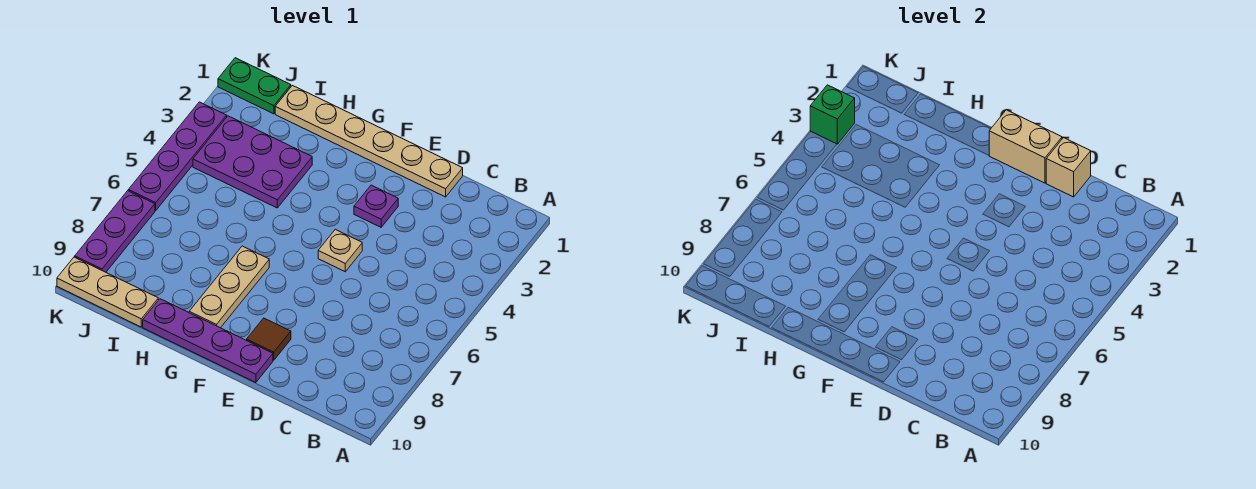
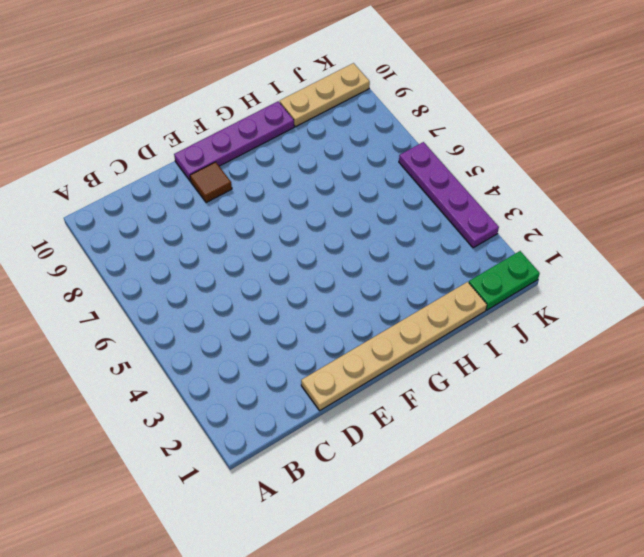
none -> purple plate E3 level 1
none -> tan plate E5 level 1
none -> tan plate G7:G9 level 1

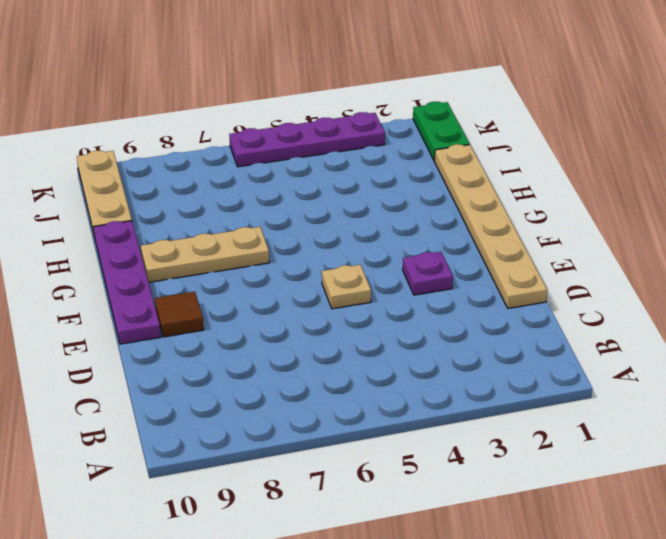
none -> purple plate H3:J4 level 1
none -> purple plate K7:K9 level 1
none -> tan brick D1 level 2

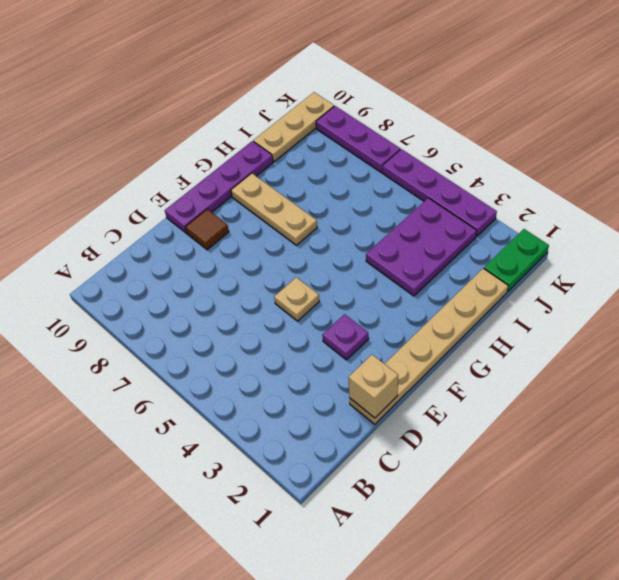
none -> tan brick E1:F1 level 2
none -> green brick K3 level 2

